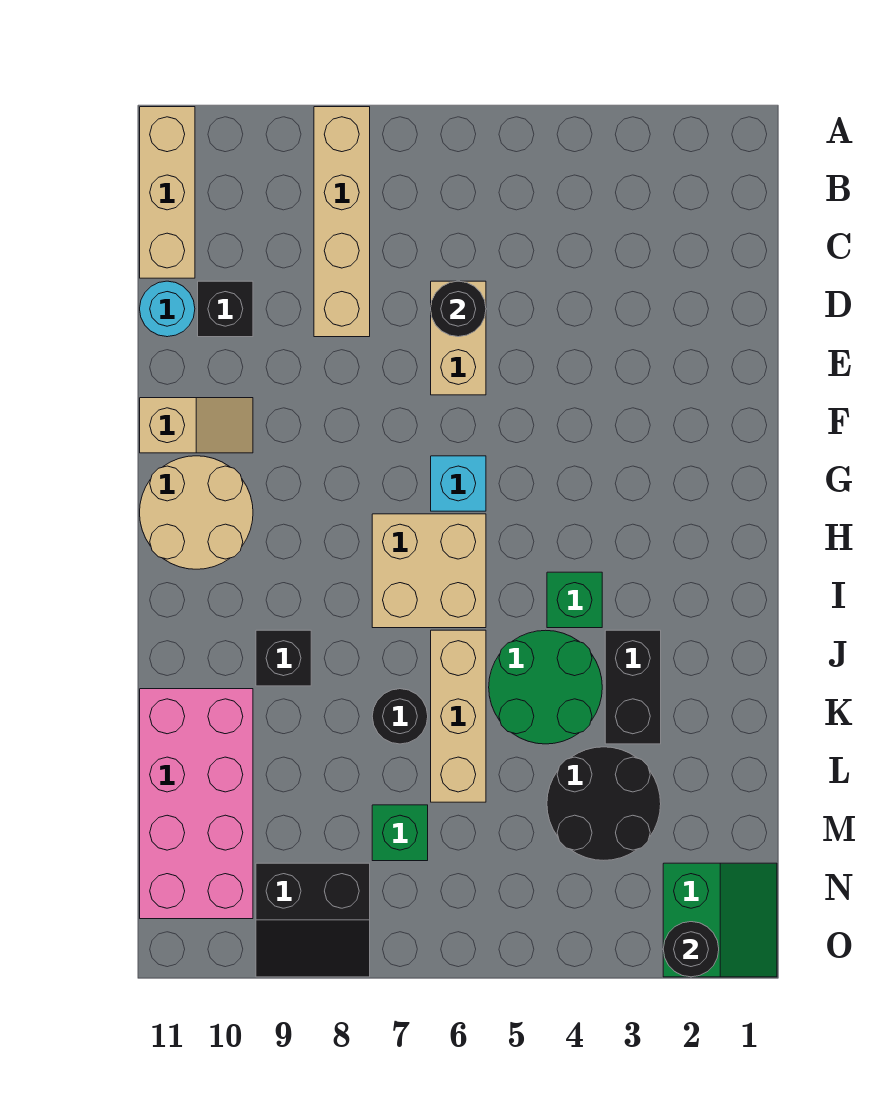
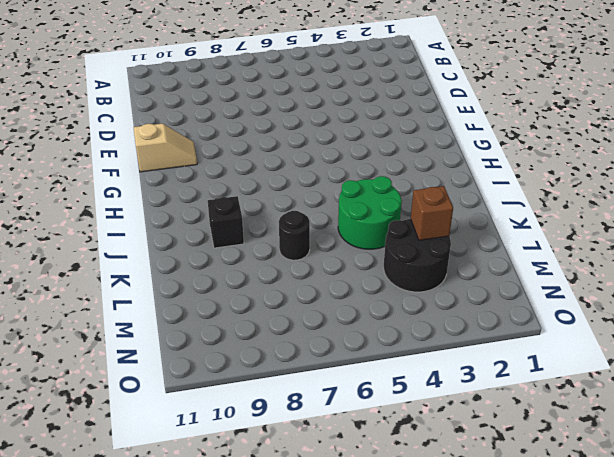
brown brick L3 level 2 -> none
none -> tan brick A8:D8 level 1
none -> tan brick A11:C11 level 1
none -> tan brick D6:E6 level 1

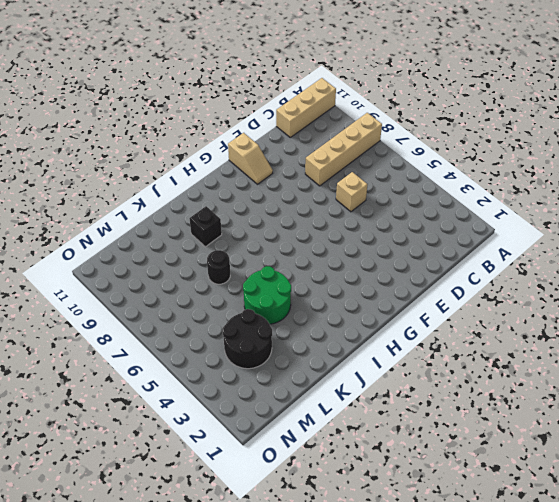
tan brick D6 level 1 -> tan brick D6:E6 level 1
none -> black brick D10 level 1
none -> cyan round brick D11 level 1
none -> cyan brick G6 level 1

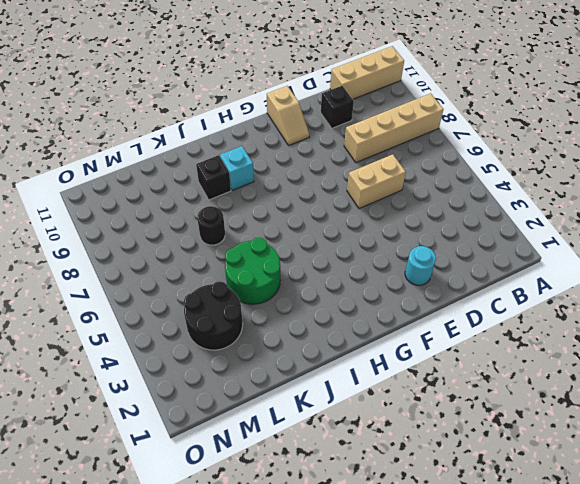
cyan round brick E2 level 1 -> cyan round brick D11 level 1
cyan brick I9 level 1 -> cyan brick G6 level 1
none -> tan round brick G10:H11 level 1
none -> tan brick H6:I7 level 1
none -> green brick I4 level 1

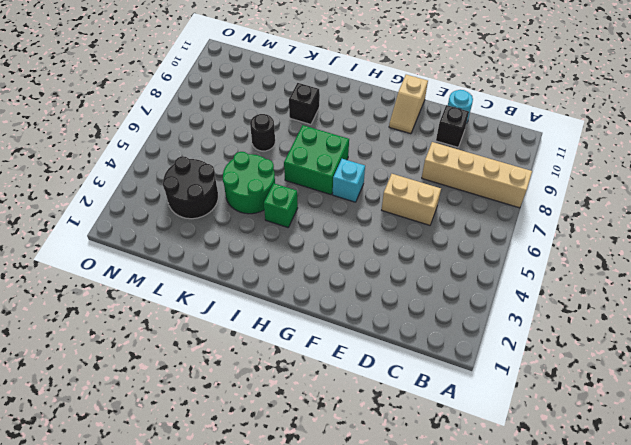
green brick H6:I7 level 1 -> tan brick H6:I7 level 1
none -> tan brick A11:C11 level 1
none -> tan round brick G10:H11 level 1
none -> black brick J3:K3 level 1

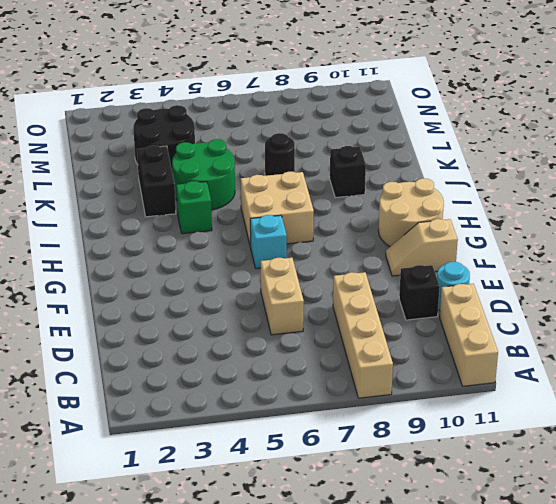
none -> tan brick J6:L6 level 1
none -> pink brick K10:N11 level 1
none -> green brick M7 level 1

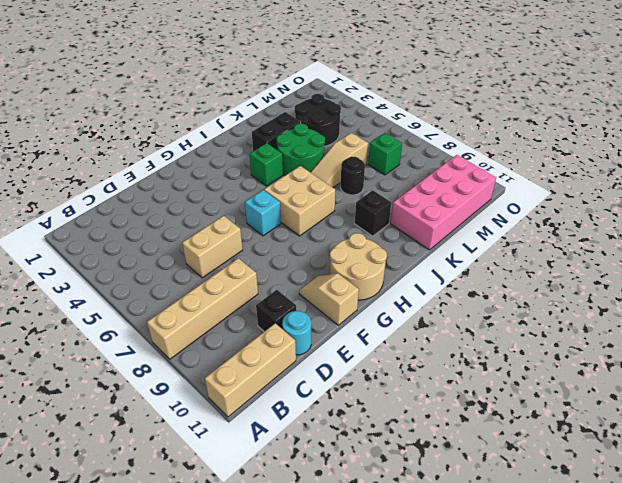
tan slope J6:L6 level 1 top L -> tan brick J6:L6 level 1
none -> green slope N1:O2 level 1 top 2
none -> black slope N8:O9 level 1 top N
none -> black round brick D6 level 2

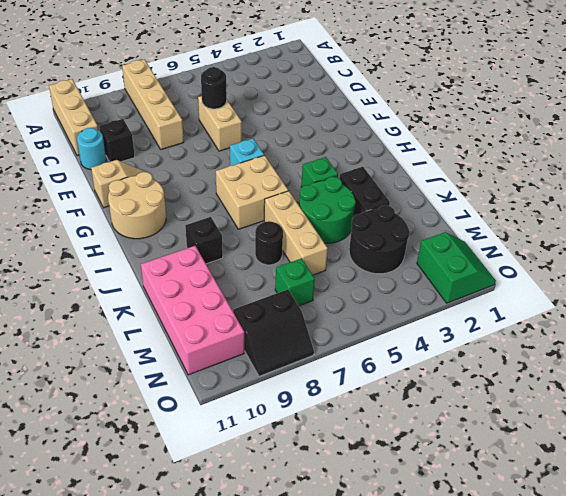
none -> black round brick O2 level 2

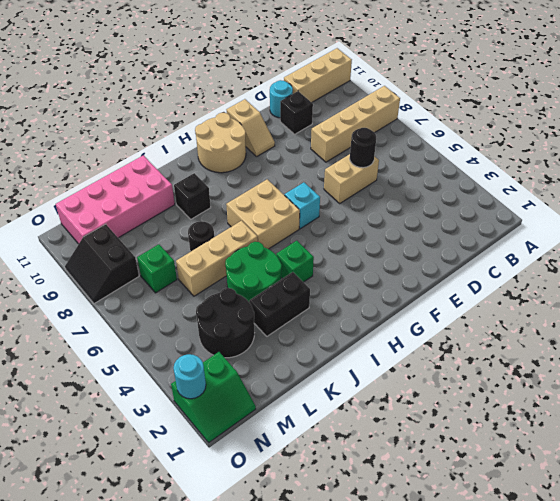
cyan round brick O2 level 2 -> black round brick O2 level 2

